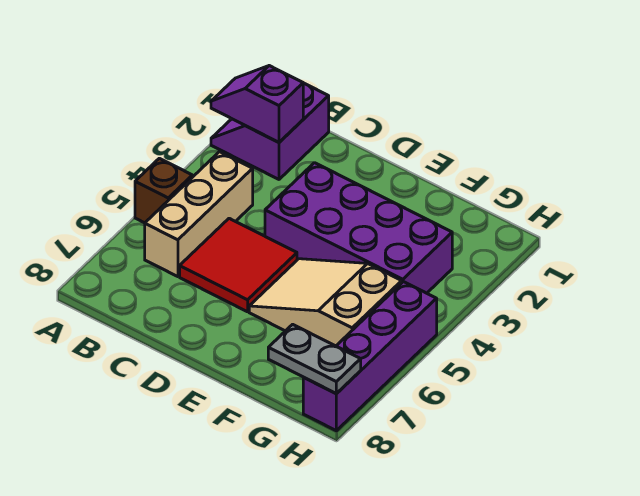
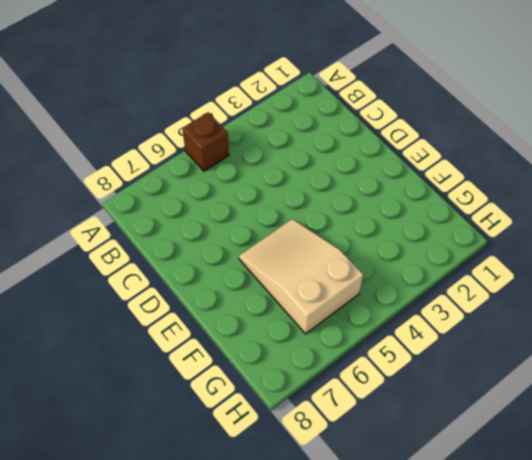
none -> purple slope A1:B2 level 1 top B
none -> tan brick B4:B6 level 1

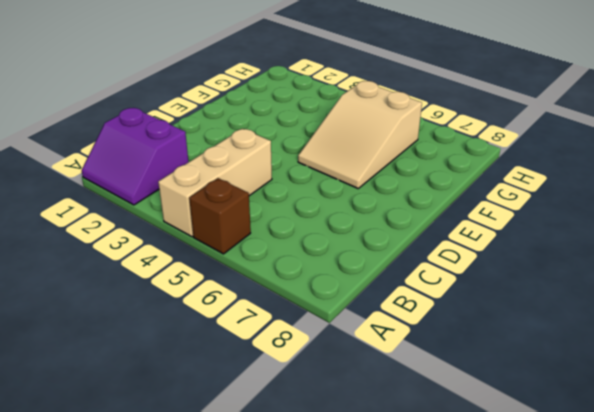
tan brick A4:C4 level 1 -> tan brick B4:B6 level 1
none -> red tile C5:D6 level 1
none -> purple brick D3:G4 level 1

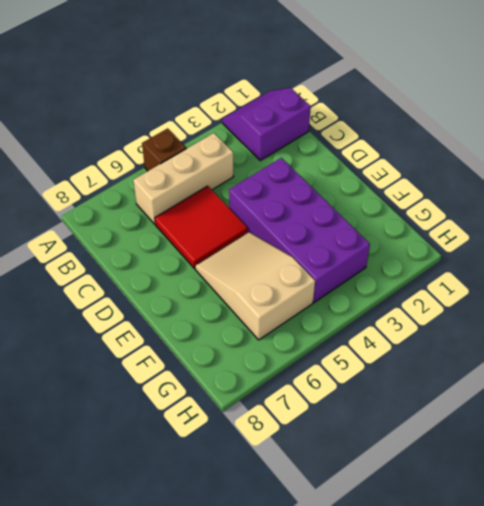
none -> purple brick H5:H8 level 1
none -> purple slope A2:B2 level 2 top B

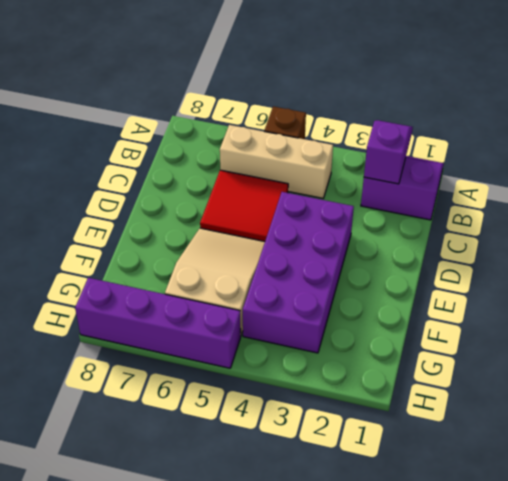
none -> grey plate G8:H8 level 2

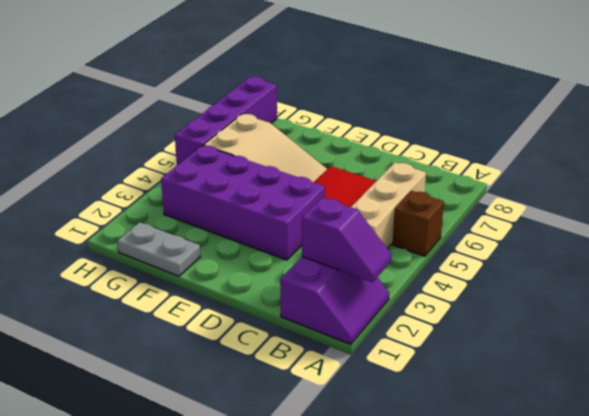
grey plate F1:G1 level 1 -> grey plate G8:H8 level 2

